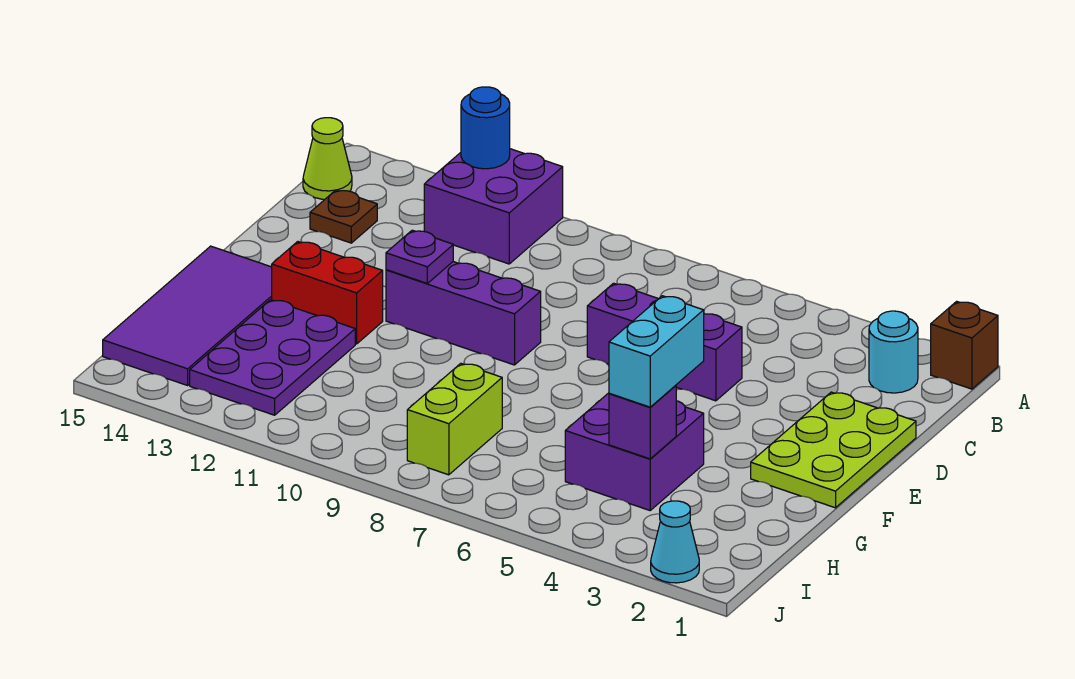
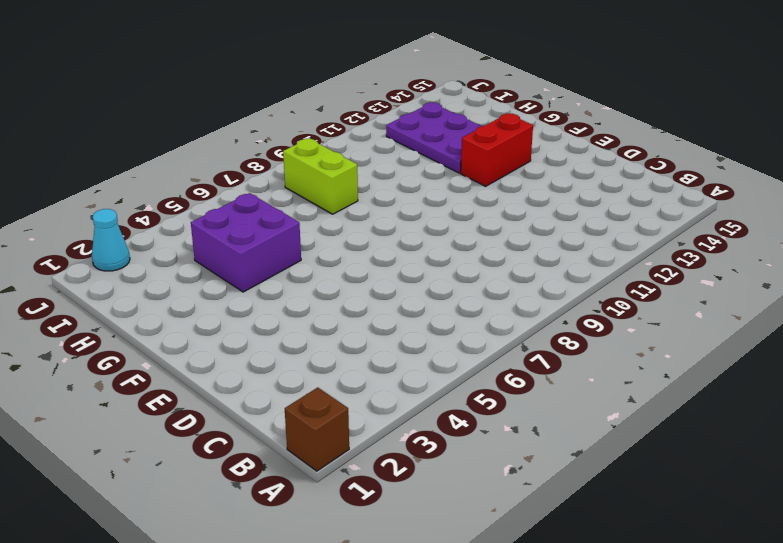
none -> purple brick A11:B12 level 1
none -> cyan round brick B2 level 1
none -> lime cone B15 level 1

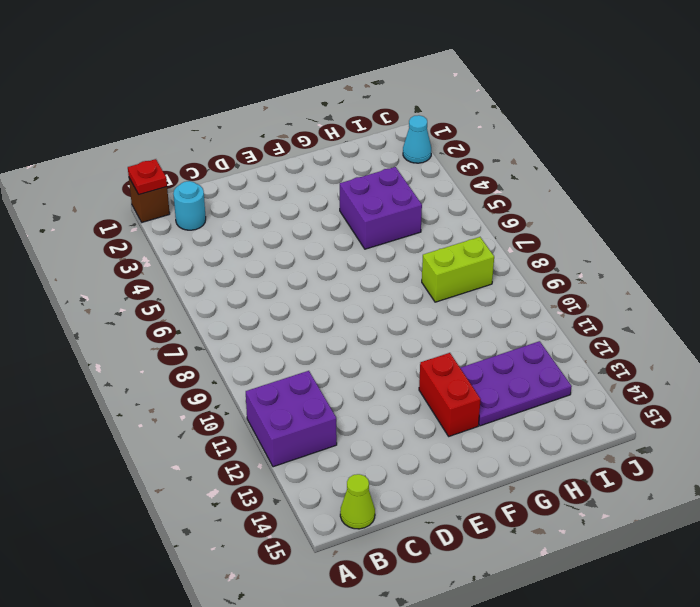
red plate A1 level 2 -> none
none -> brown plate C14 level 1
none -> lime plate D1:F2 level 1
none -> purple brick D5:D7 level 1

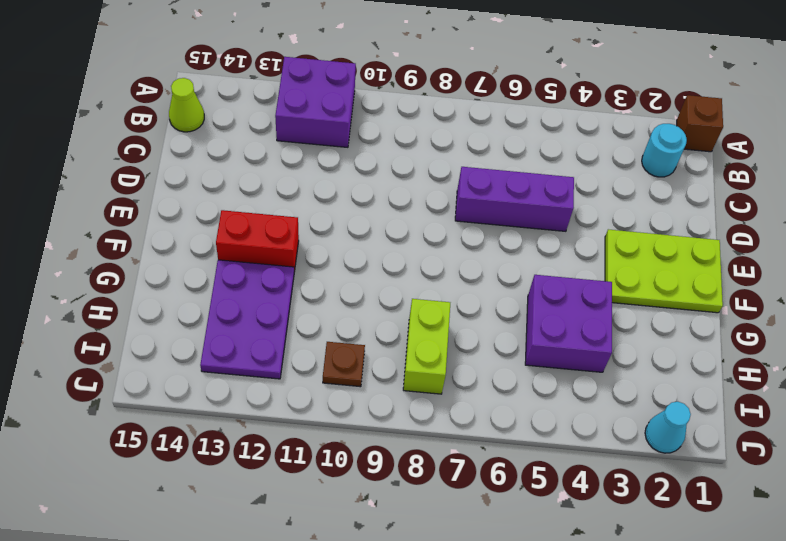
lime plate E1:F3 level 1 -> lime plate D1:F2 level 1
brown plate I10 level 1 -> brown plate C14 level 1
none -> purple brick E9:E11 level 1
none -> purple tile F14:I15 level 1
none -> blue round brick A12 level 2

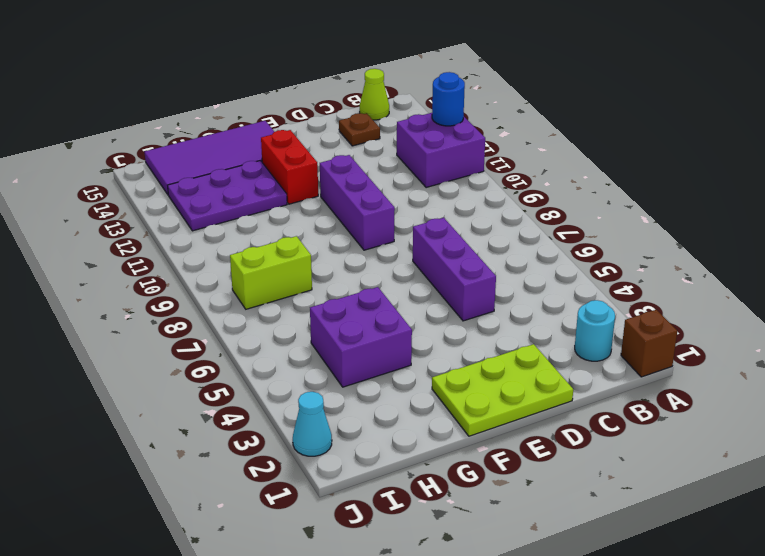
none -> purple plate E11 level 2
none -> purple brick H4 level 2
none -> cyan brick G4:H4 level 3

